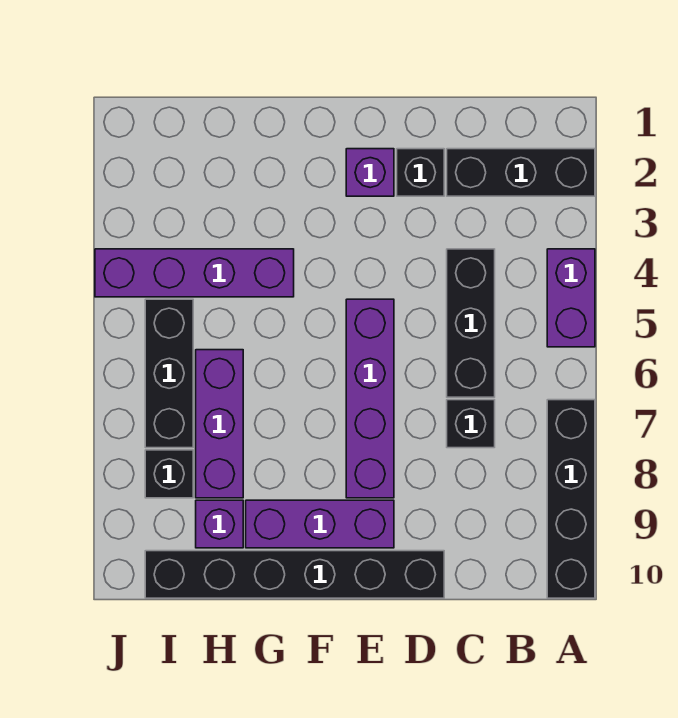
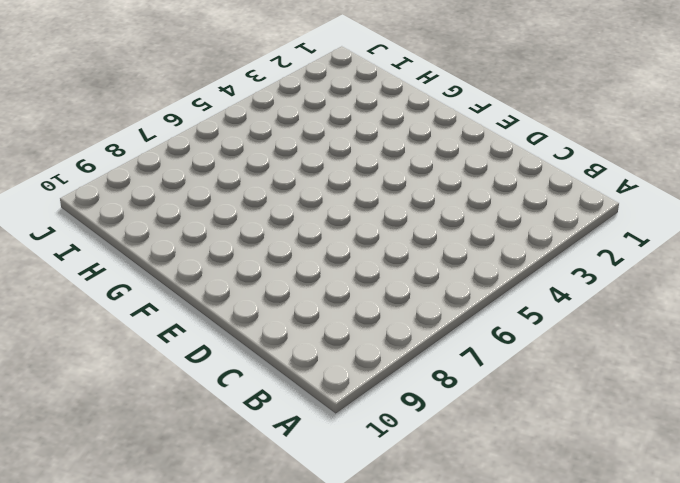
none -> black brick A2:C2 level 1
none -> purple brick A4:A5 level 1
none -> black brick A7:A10 level 1

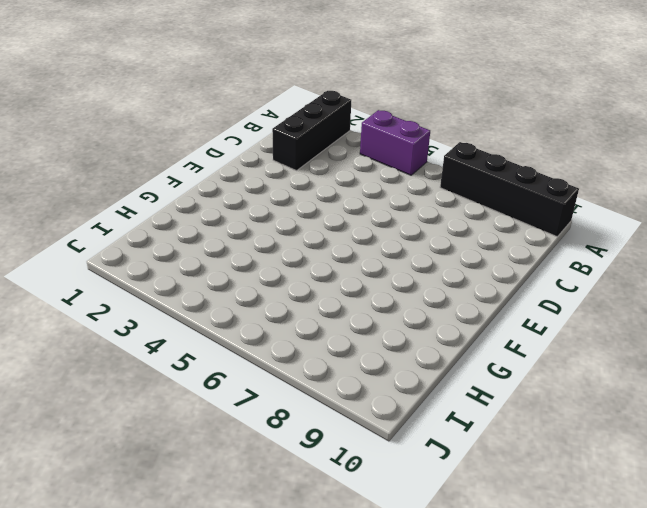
none -> black brick C4:C6 level 1
none -> black brick C7 level 1
none -> black brick D2 level 1

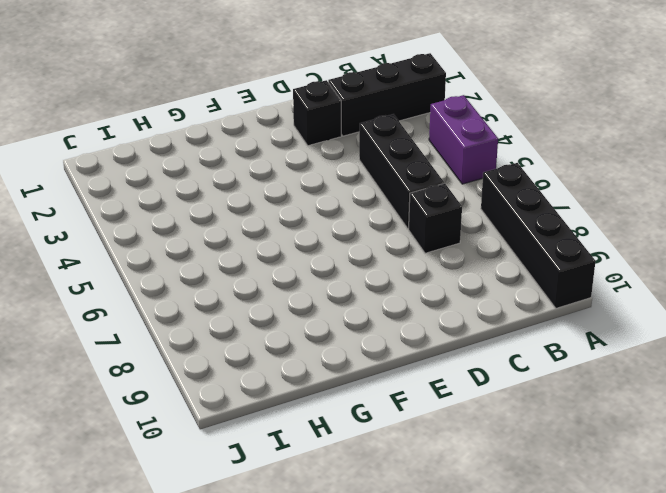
none -> black brick D10:I10 level 1
none -> purple brick E2 level 1
none -> purple brick E5:E8 level 1

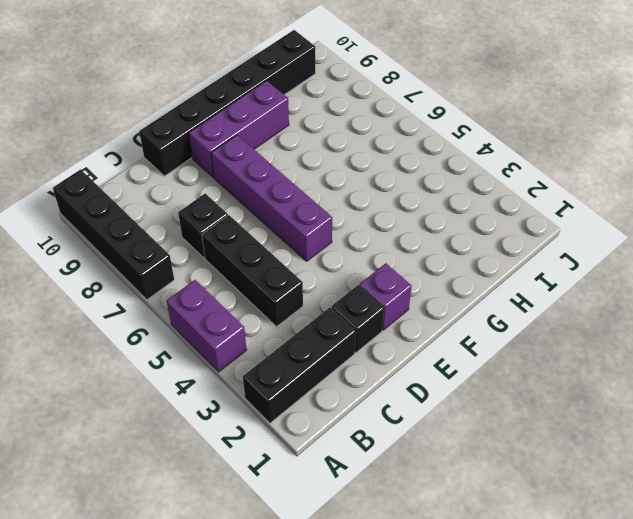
none -> purple brick G4:J4 level 1
none -> purple brick H6:H8 level 1
none -> purple brick H9 level 1

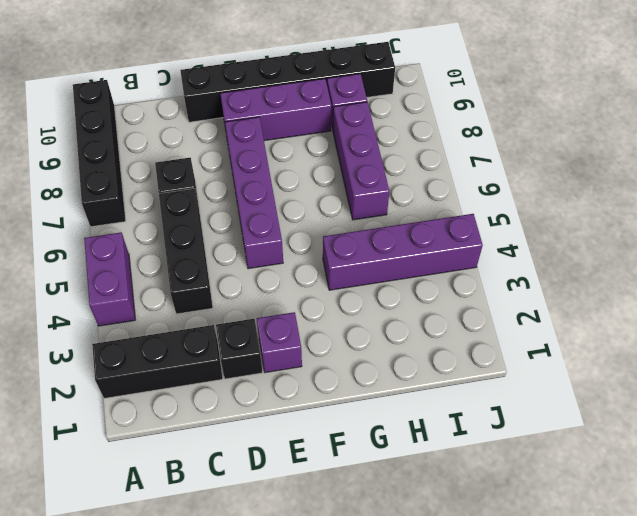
none -> black brick I5:I7 level 1
none -> black brick I8 level 1

